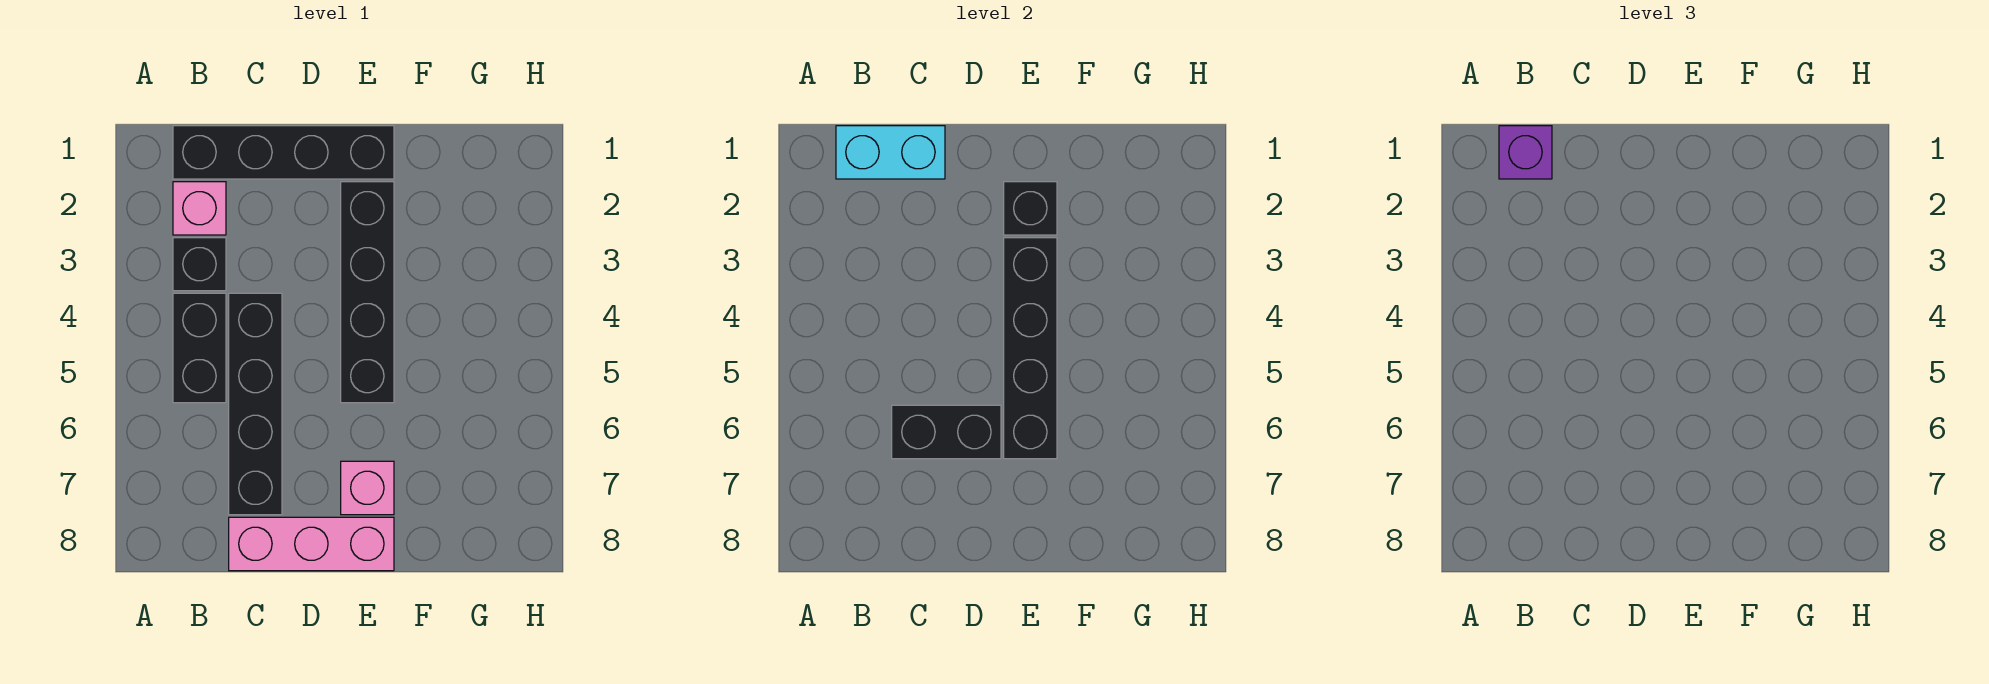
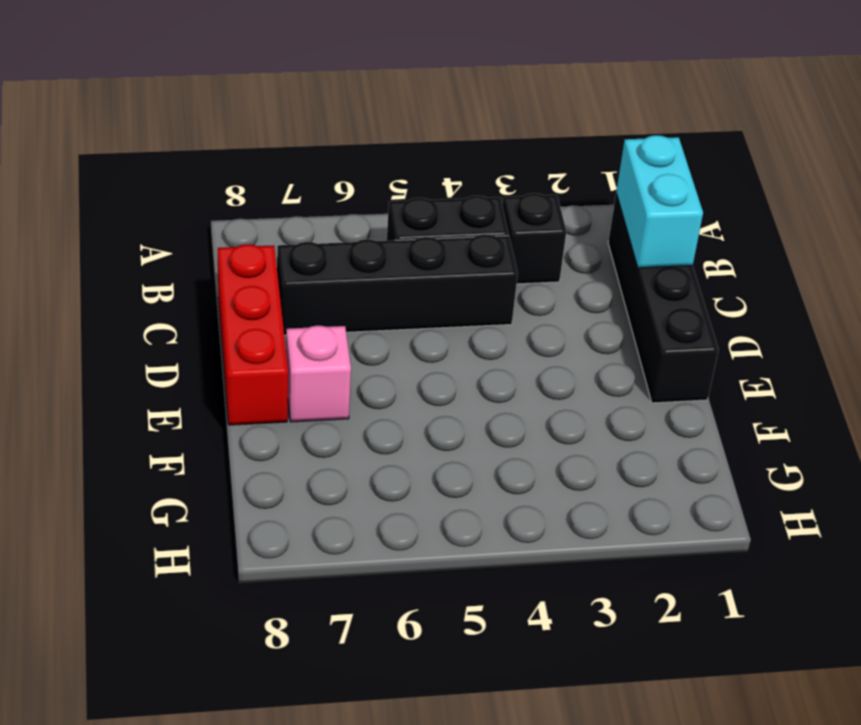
red brick C8:E8 level 1 -> pink brick C8:E8 level 1
none -> pink brick B2 level 1
none -> black brick E2:E5 level 1
none -> black brick C6:D6 level 2

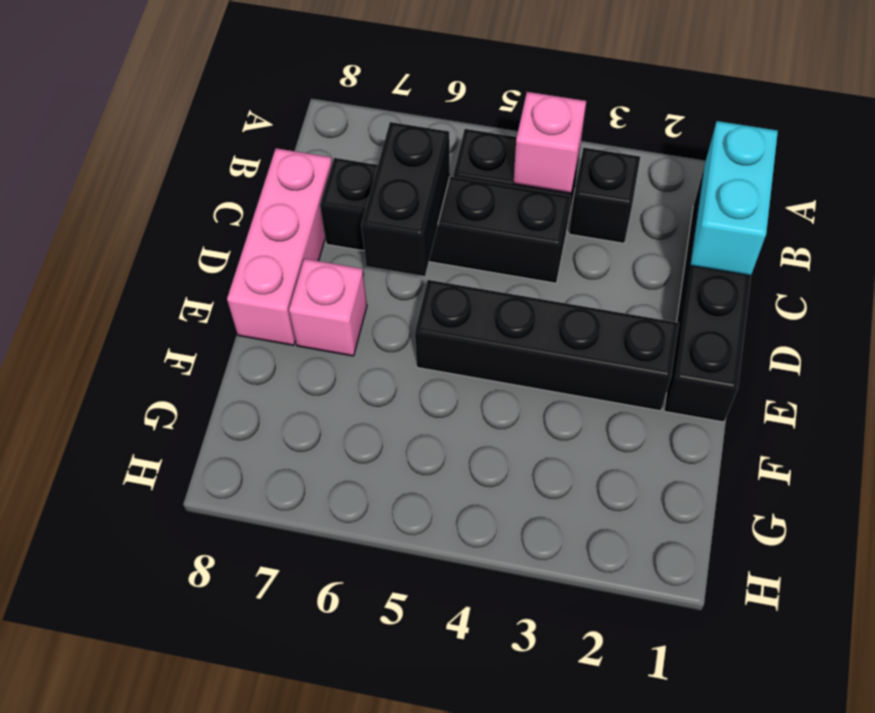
pink brick B4 level 2 -> pink brick B2 level 1
none -> black brick E2 level 2
none -> black brick E3:E6 level 2
none -> purple brick B1 level 3

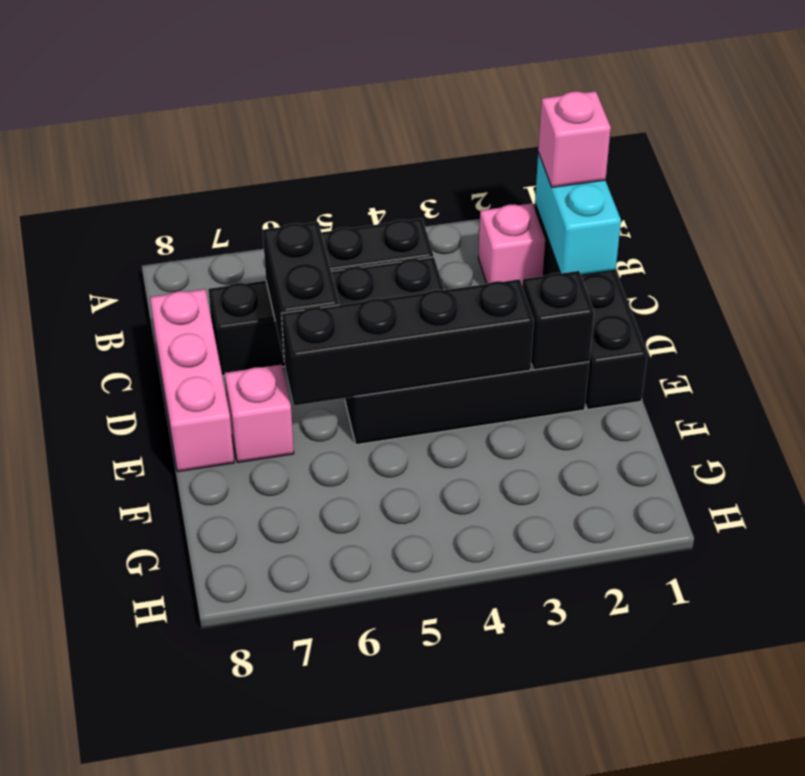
pink brick B1 level 3 -> purple brick B1 level 3
none -> black brick B3 level 1

